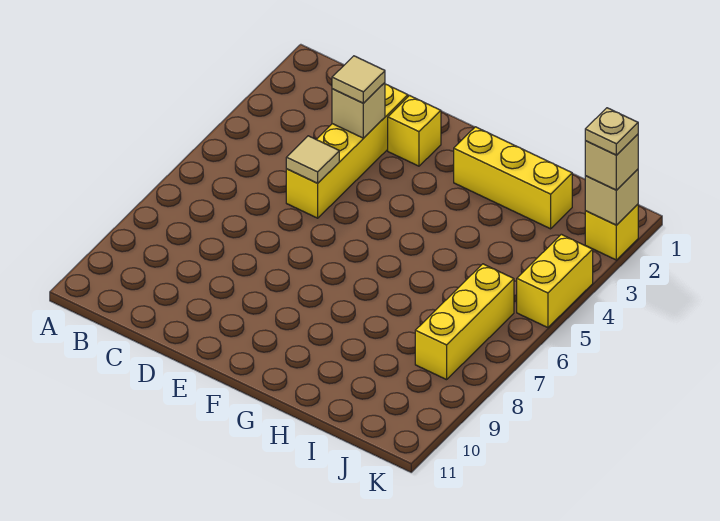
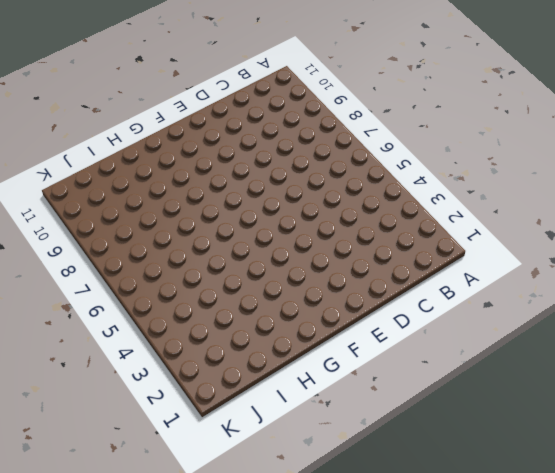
none -> yellow brick D2:D5 level 1
none -> yellow brick E2 level 1
none -> yellow brick G2:I2 level 1

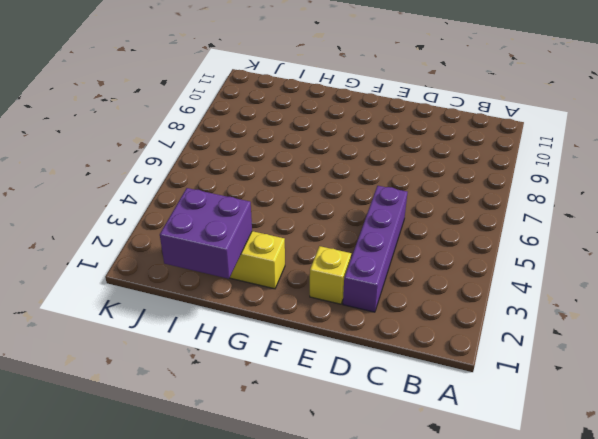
purple brick D2:D5 level 1 -> yellow brick D2:D5 level 1
purple brick H1:I2 level 2 -> none
none -> yellow brick J6:J8 level 1
none -> yellow brick K2 level 1
none -> yellow brick K4:K5 level 1

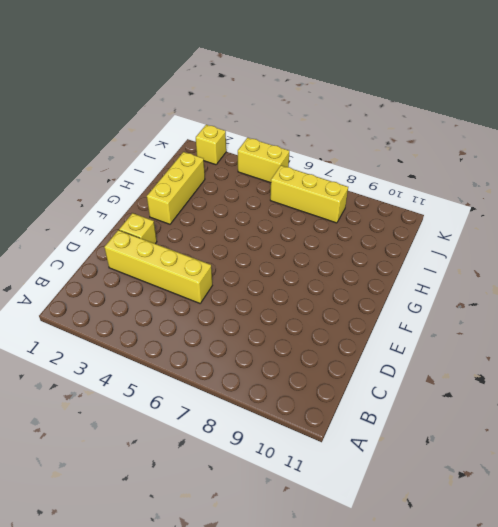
none -> tan brick D3 level 2
none -> tan tile D5 level 2
none -> tan brick K2 level 2

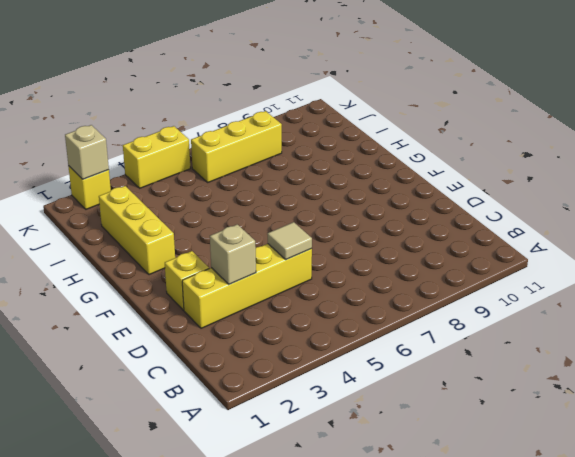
none -> tan tile D3 level 3
none -> tan brick K2 level 3
none -> tan plate K2 level 4

